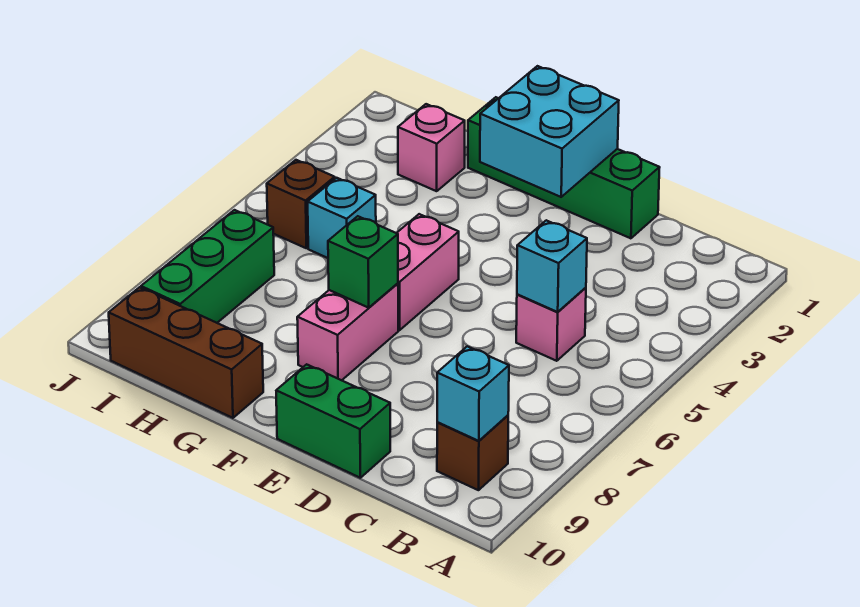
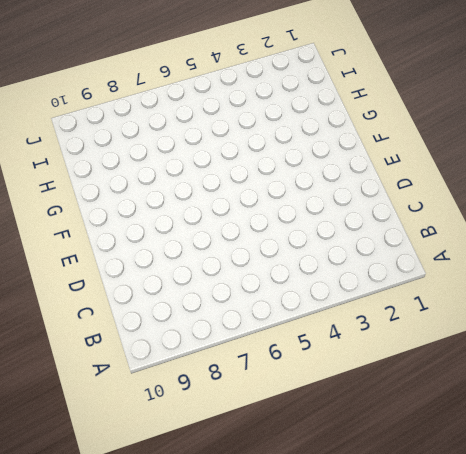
none -> brown brick B9 level 1
none -> pink brick C5 level 1
none -> green brick D1:G1 level 1

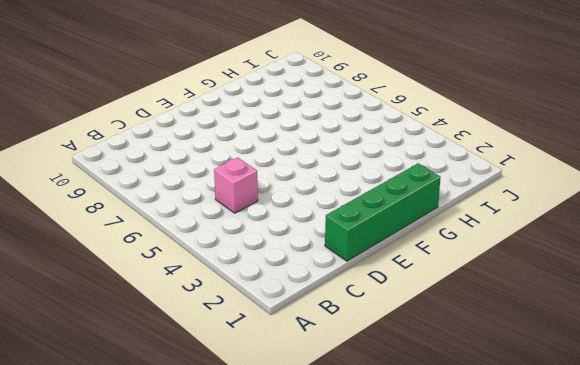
none -> brown brick B9 level 1
none -> green brick D10:E10 level 1
none -> pink brick F5:F6 level 1

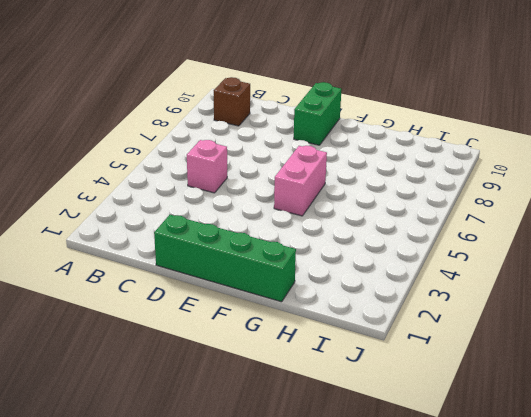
green brick E9:E10 level 1 -> green brick D10:E10 level 1
none -> pink brick F7:F8 level 1
none -> brown brick G10:I10 level 1
none -> pink brick H2 level 1

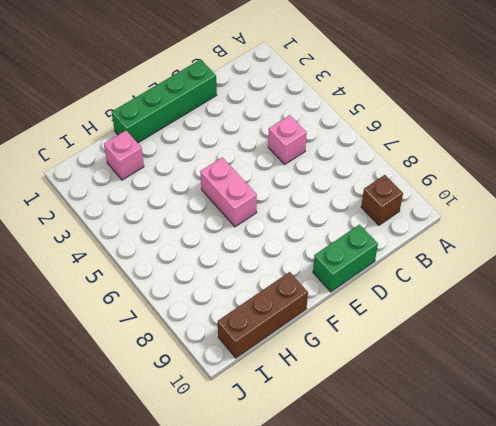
none -> pink brick F7:F8 level 1
none -> cyan brick H5 level 1
none -> brown brick I5 level 1

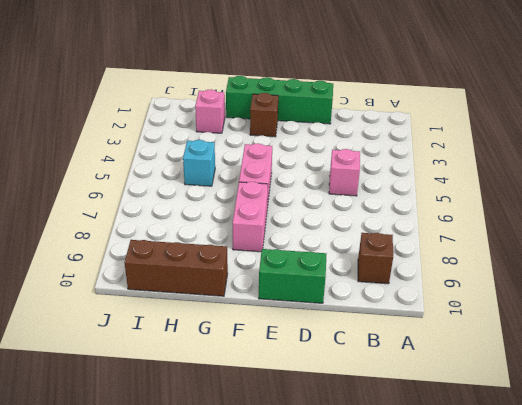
brown brick F2 level 1 -> brown brick I5 level 1
none -> green brick I7:I9 level 1
none -> cyan brick B9 level 2
none -> cyan brick C5 level 2

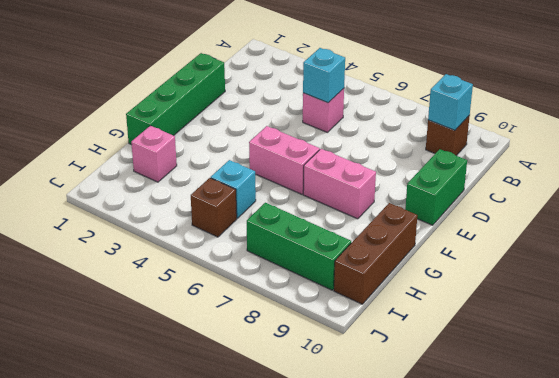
none -> cyan brick E1:F2 level 2
none -> green brick F7 level 2

